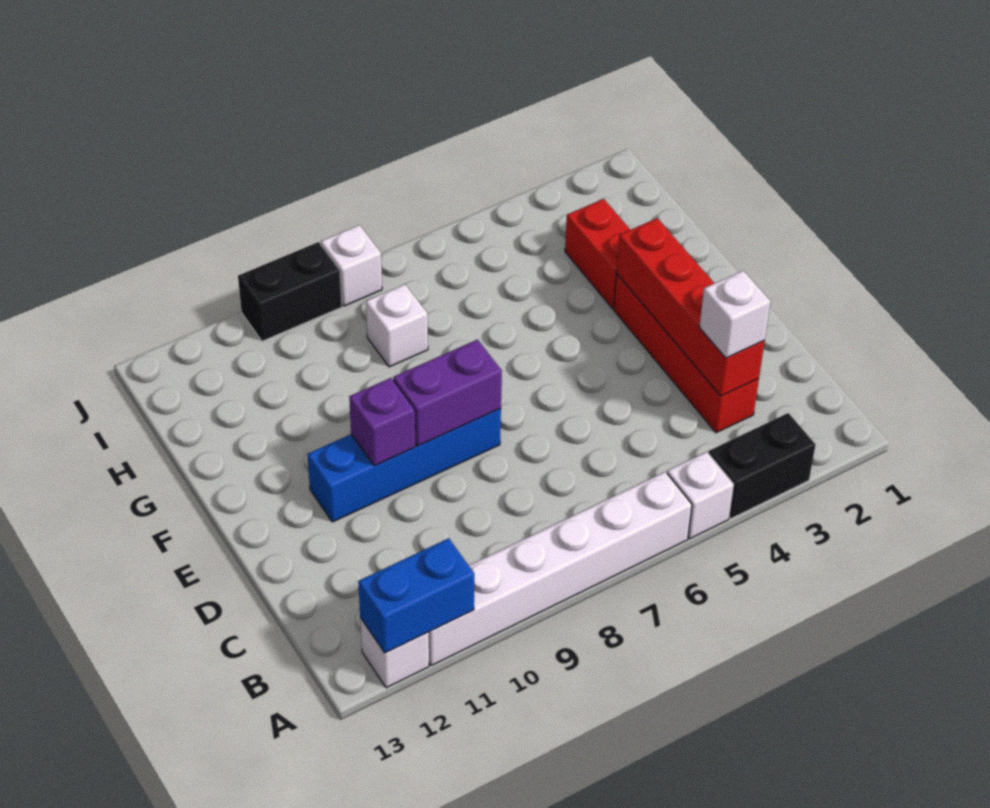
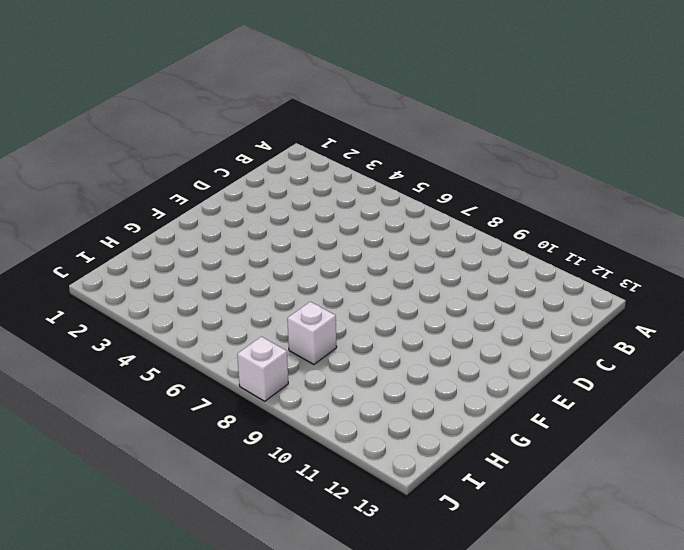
none -> black brick A3:A4 level 1
none -> white brick A5 level 1
none -> white brick A6:A11 level 1

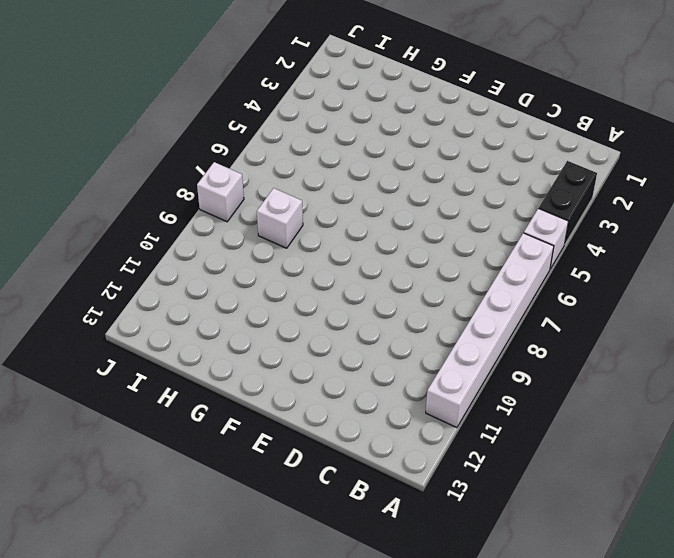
none -> white brick A12 level 1
none -> red brick C3:F3 level 1
none -> blue brick E8:E11 level 1

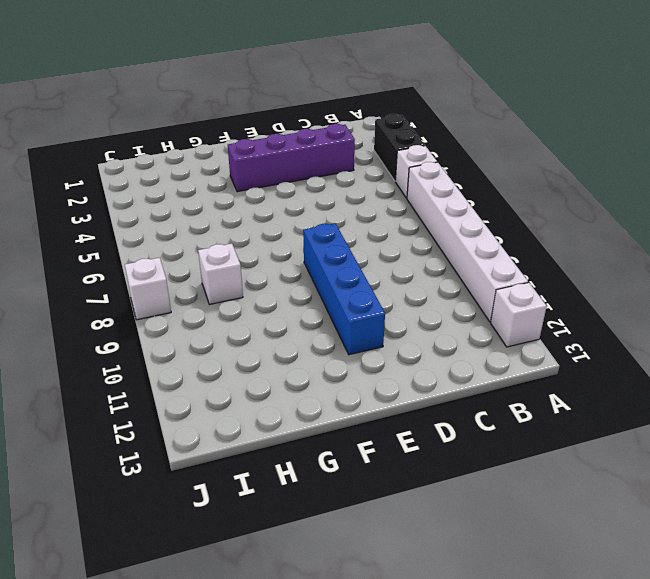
purple brick C3:F3 level 1 -> red brick C3:F3 level 1
none -> red brick G3:H3 level 1
none -> black brick J9:J10 level 1
none -> blue brick A11:A12 level 2

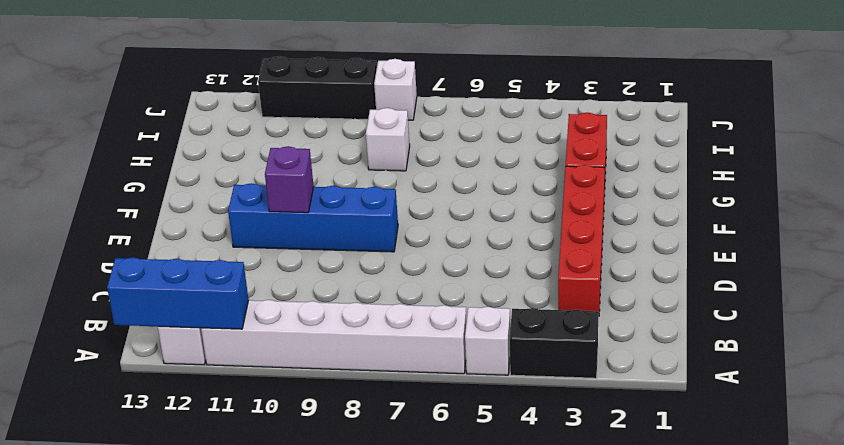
blue brick A11:A13 level 2 -> blue brick A11:A12 level 2
black brick J9:J11 level 1 -> black brick J9:J10 level 1
none -> red brick C3:F3 level 2
none -> purple brick E8:E9 level 2
none -> white brick C3 level 3

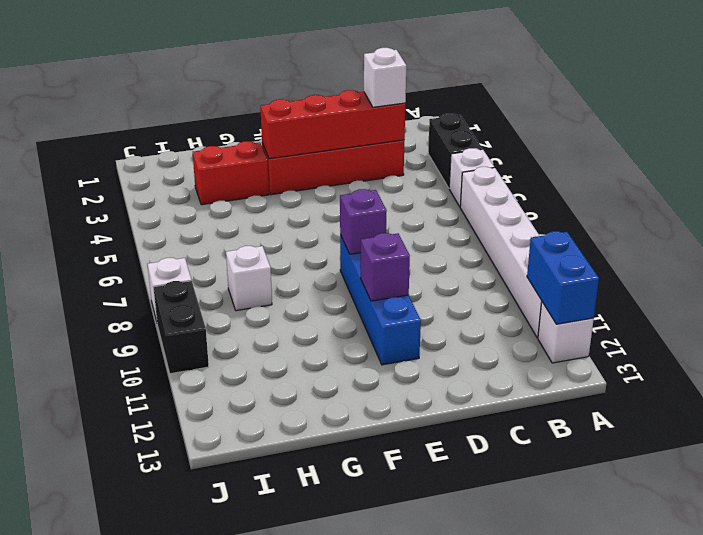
purple brick E8 level 2 -> purple brick E8:E9 level 2

